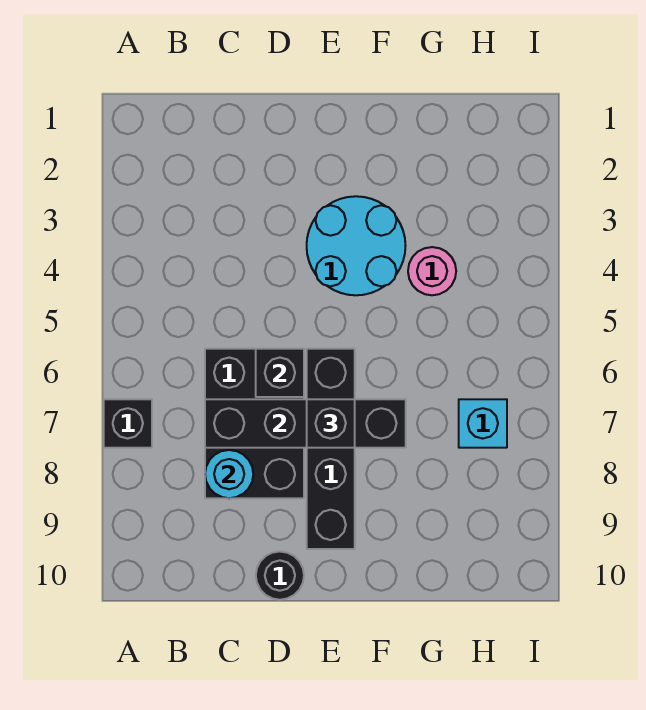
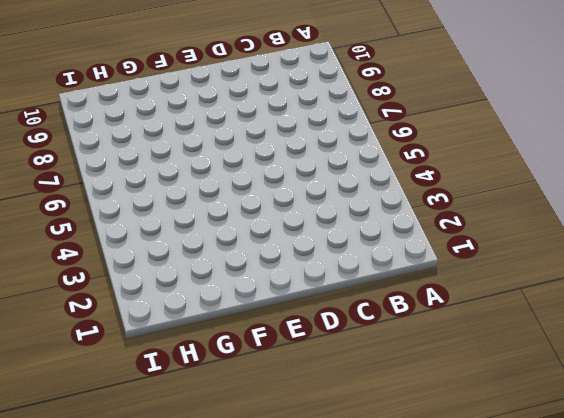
none -> black brick A7 level 1
none -> black brick C6:D8 level 1

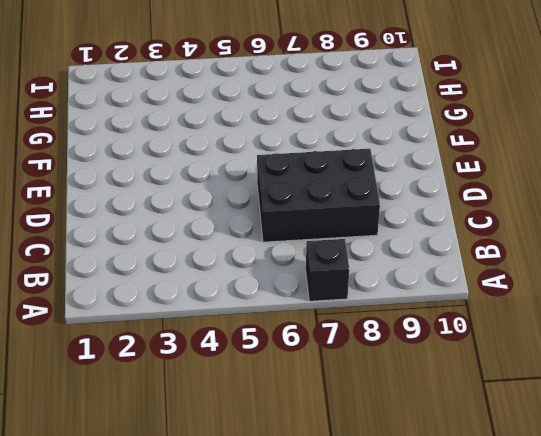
none -> black round brick D10 level 1
none -> cyan round brick E3:F4 level 1

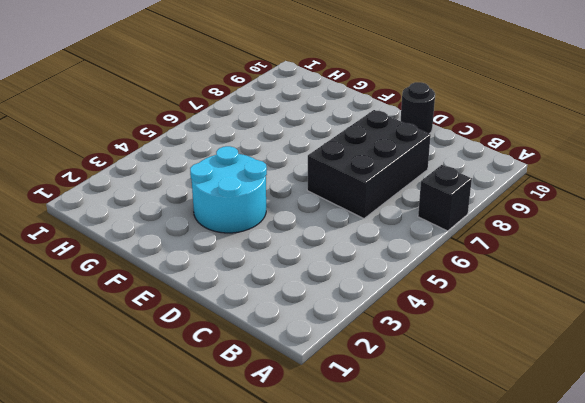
none -> black brick E6:E9 level 1
none -> pink round brick G4 level 1

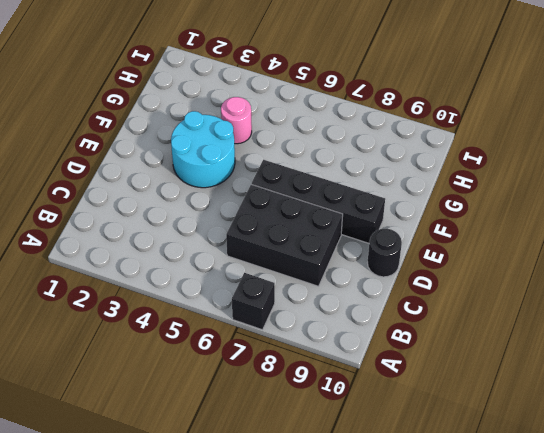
none -> cyan brick H7 level 1
none -> black brick C7:F7 level 2

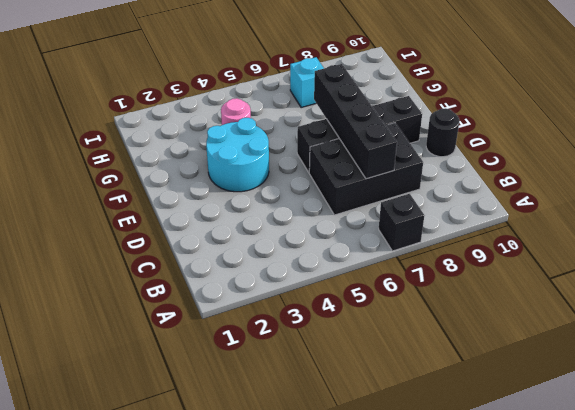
none -> cyan round brick C8 level 2
none -> black brick D6 level 2

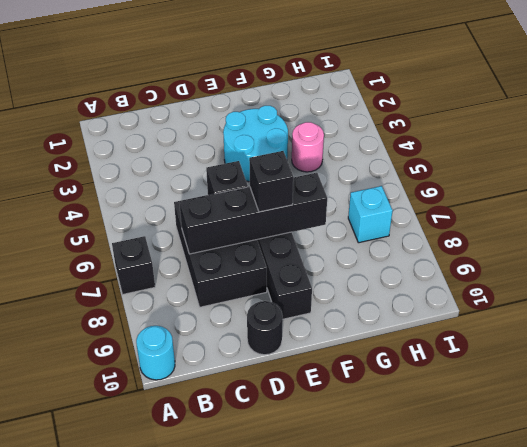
cyan round brick A10 level 1 -> cyan round brick C8 level 2

